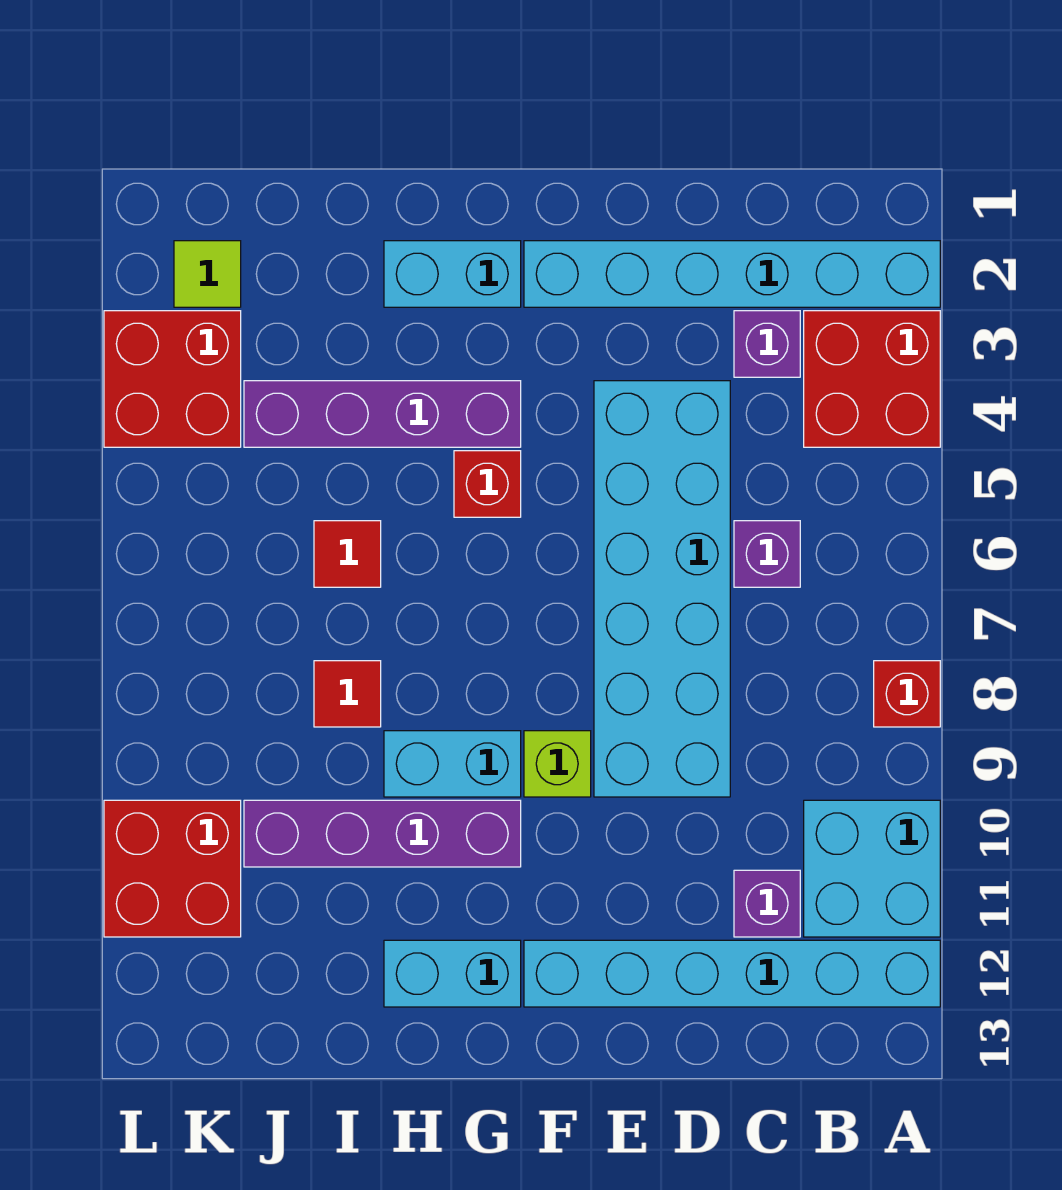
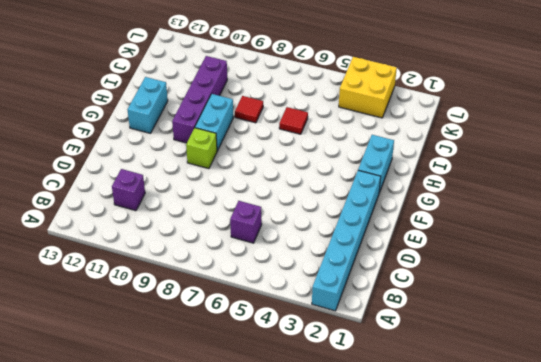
yellow brick K3:L4 level 1 -> red brick K3:L4 level 1
none -> red brick A3:B4 level 1
none -> red brick A8 level 1
none -> cyan brick A10:B11 level 1

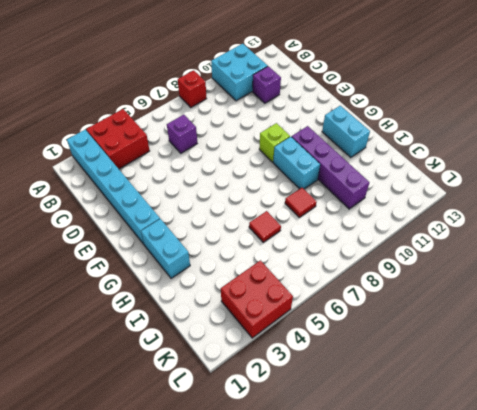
none -> cyan brick A12:F12 level 1
none -> purple brick C3 level 1
none -> cyan brick D4:E9 level 1

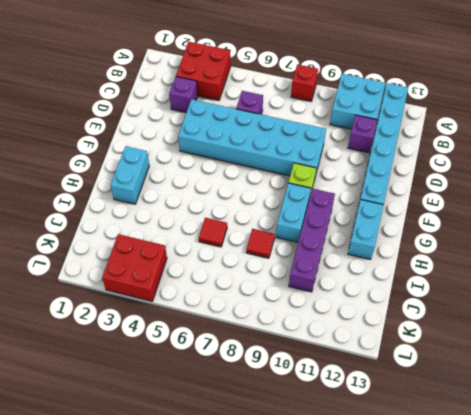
none -> cyan brick A2:F2 level 1
none -> purple brick G4:J4 level 1
none -> red brick G5 level 1

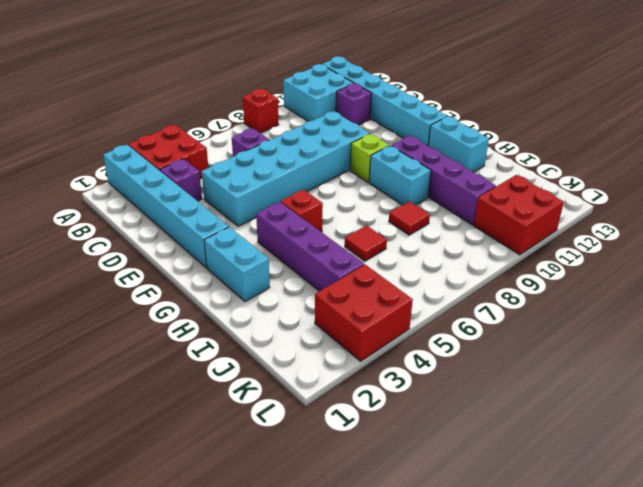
none -> lime tile K2 level 1

